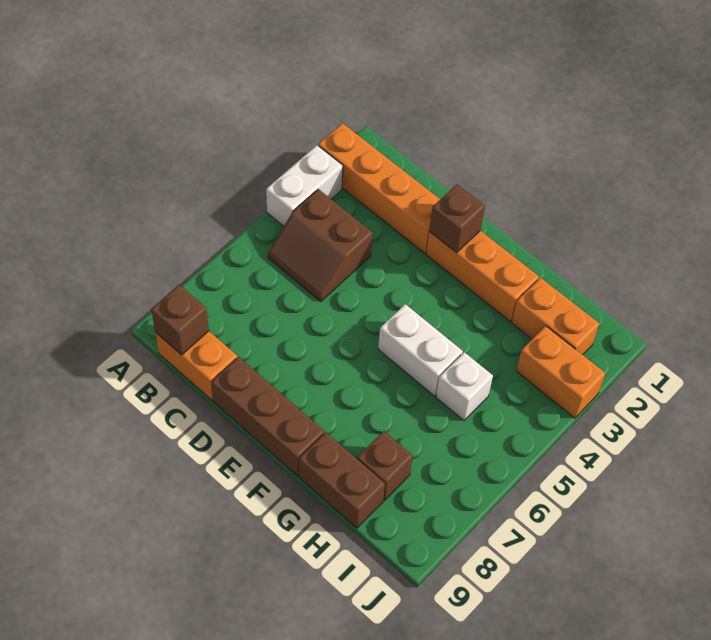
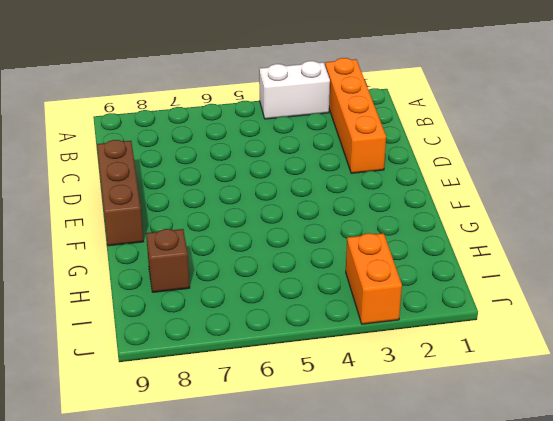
none -> brown slope B4:C5 level 1 top 4
none -> orange brick B9:C9 level 1
none -> orange brick E2:G2 level 1

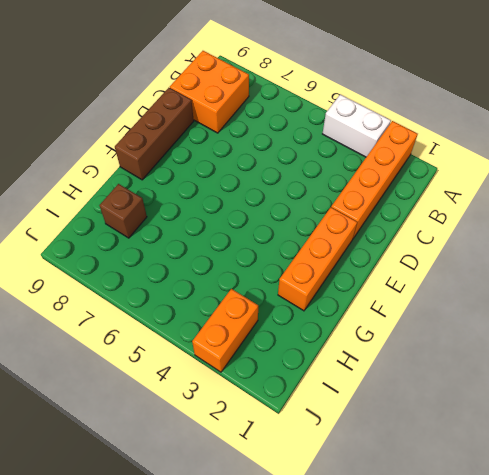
orange brick B8:C9 level 1 -> orange brick B9:C9 level 1
none -> brown slope B4:C5 level 1 top 4
none -> white brick F5:G5 level 1
none -> brown brick G9:H9 level 1

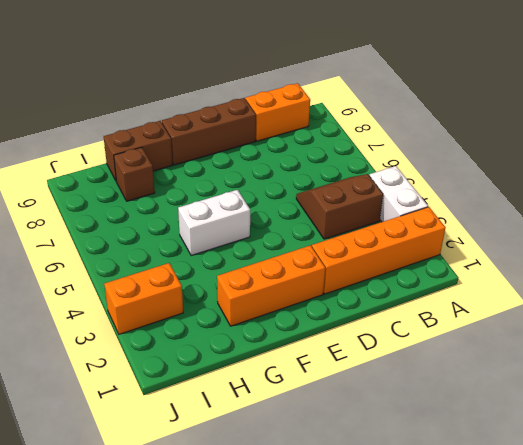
none -> orange brick H2:I2 level 1
none -> white brick H5 level 1
none -> brown brick B9 level 2

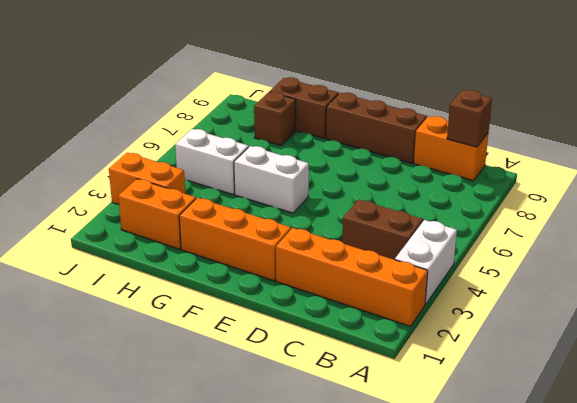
white brick H5:I5 level 1 -> white brick H5 level 1
none -> brown brick E2 level 2

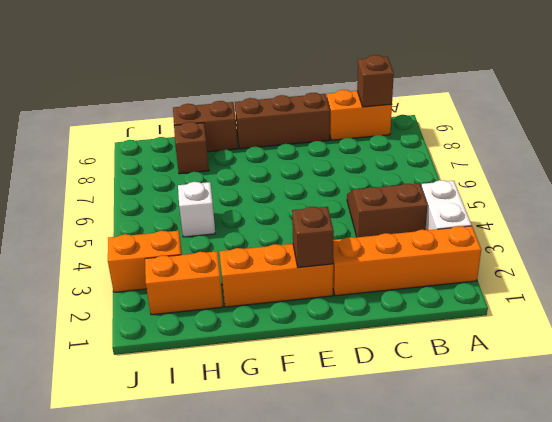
none -> white brick F5:G5 level 1

